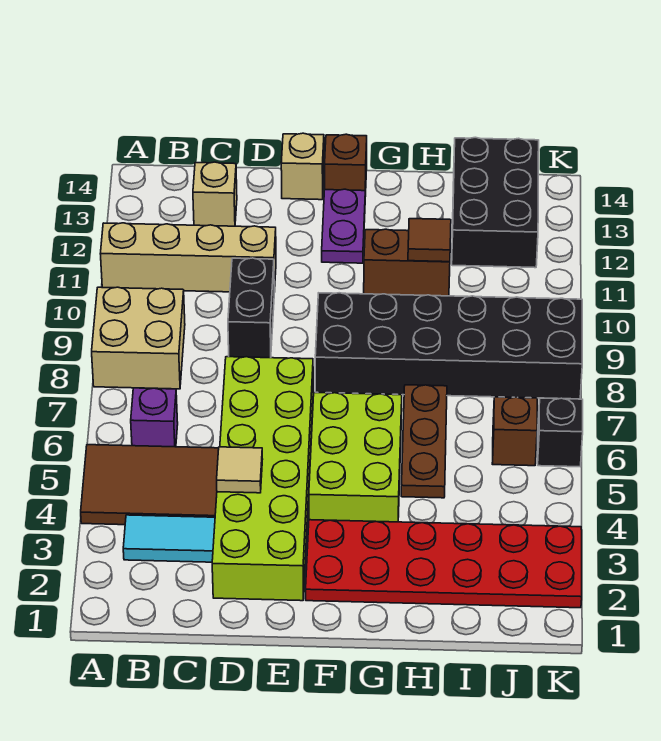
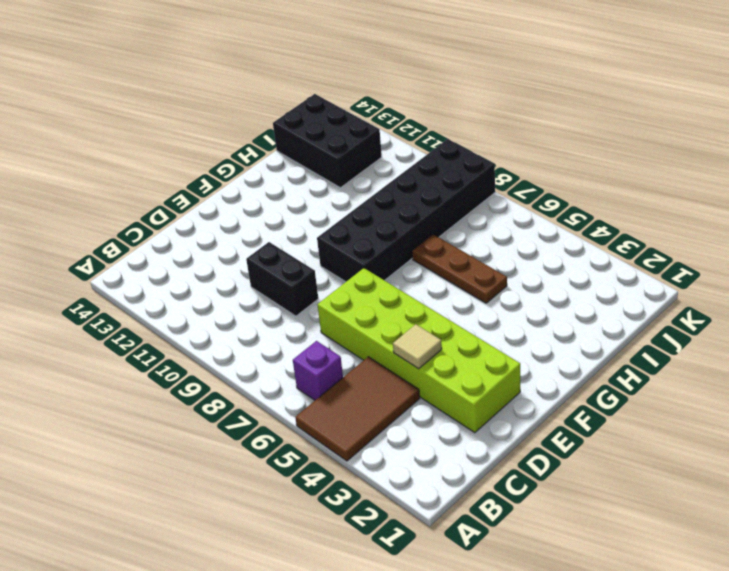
none -> tan brick A8:B9 level 1
none -> tan brick A11:D11 level 1
none -> cyan tile B3:C3 level 1

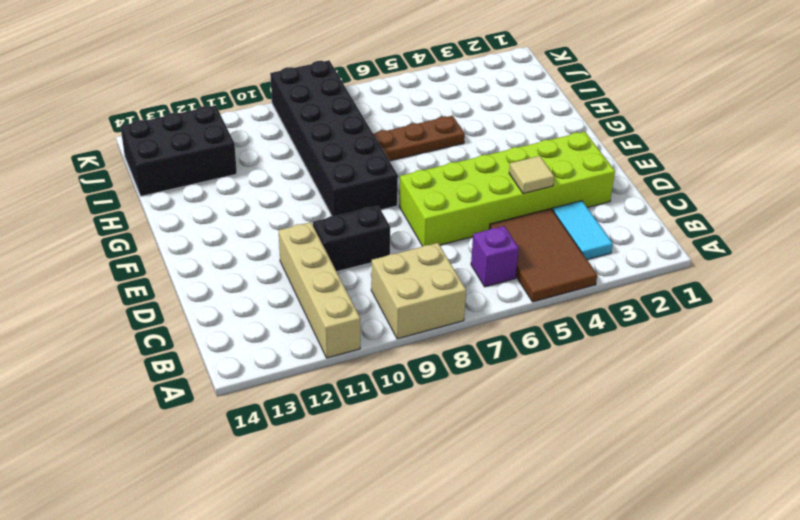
none -> tan brick C13 level 1
none -> tan brick E14 level 1
none -> red plate F2:K3 level 1

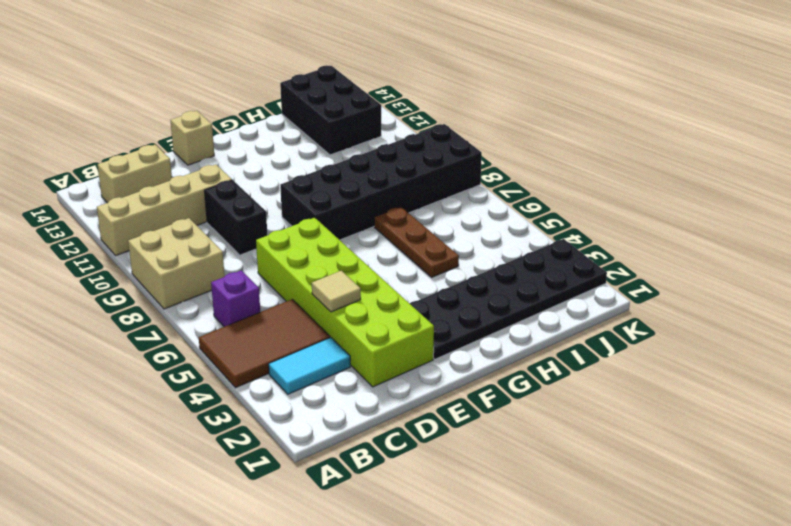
tan brick B13:C13 level 1 -> tan brick C13 level 1
black plate F2:K3 level 1 -> red plate F2:K3 level 1
none -> lime brick F4:G6 level 1
none -> purple plate F12:F13 level 1
none -> brown brick F14 level 1

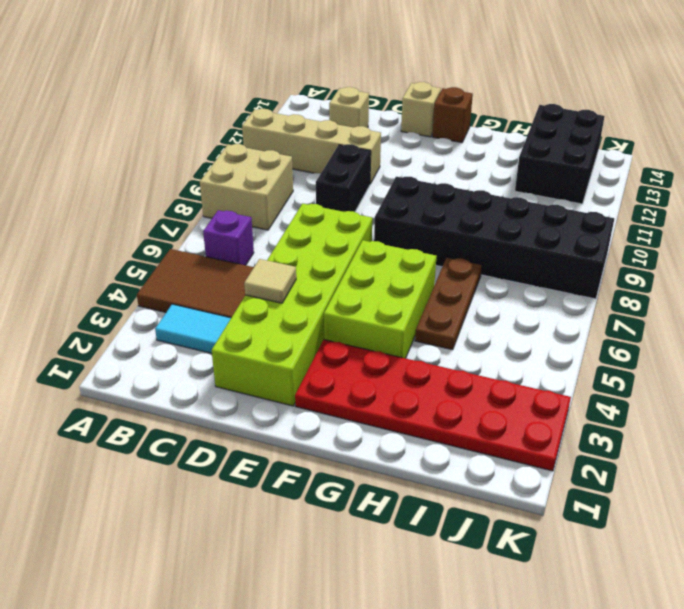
none -> purple plate F12:F13 level 1
none -> brown brick G11:H11 level 1
none -> brown brick J6 level 1

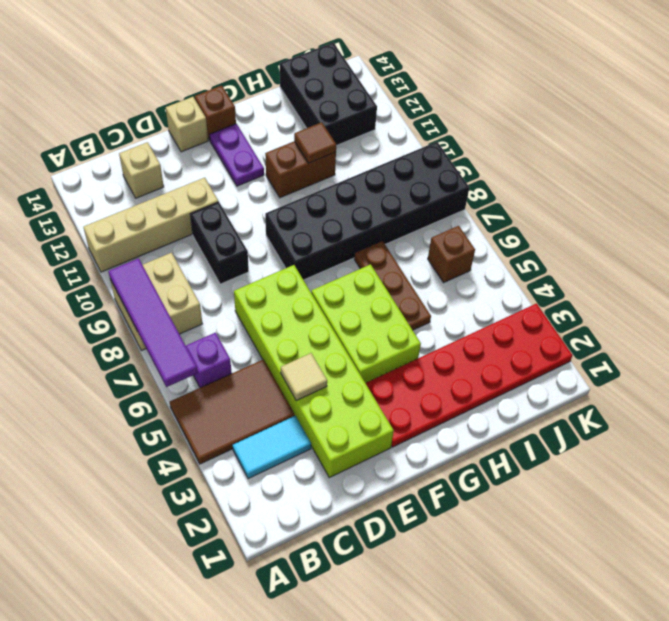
purple tile A6:A9 level 2 -> none
none -> black brick K6 level 1

